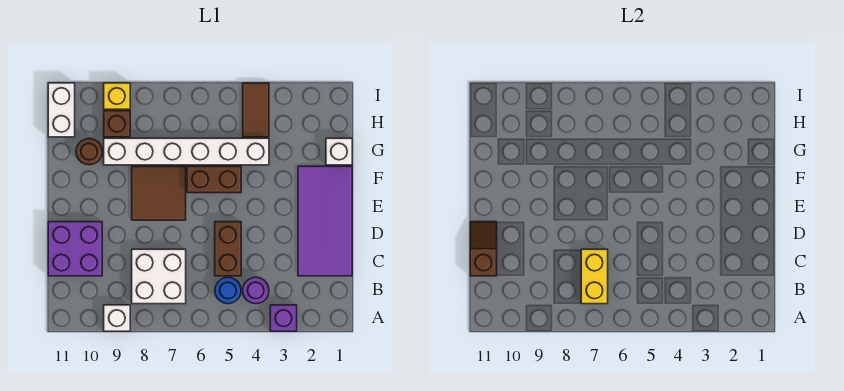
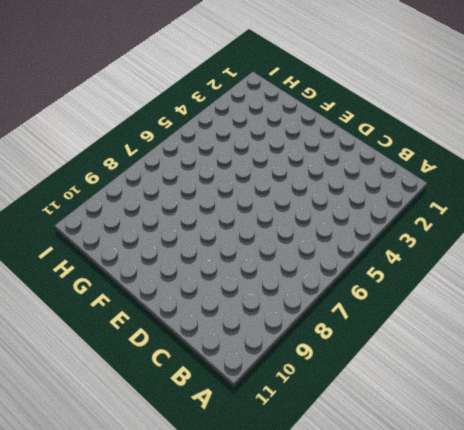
none -> purple brick A3 level 1
none -> white brick A9 level 1
none -> purple round brick B4 level 1

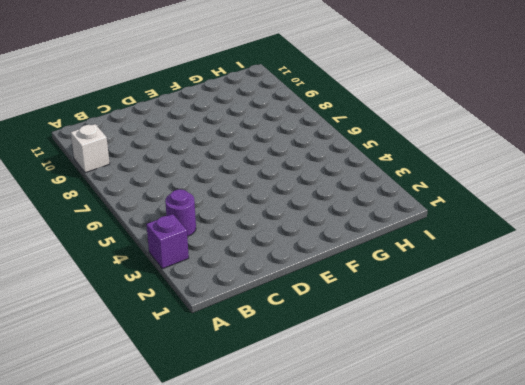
none -> blue round brick B5 level 1
none -> white brick B7:C8 level 1
none -> purple tile C1:F2 level 1

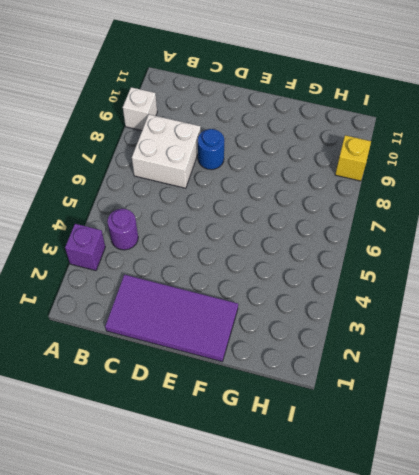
blue round brick D8 level 1 -> blue round brick B5 level 1
none -> brown brick C5:D5 level 1
none -> purple brick C10:D11 level 1
none -> brown tile E7:F8 level 1

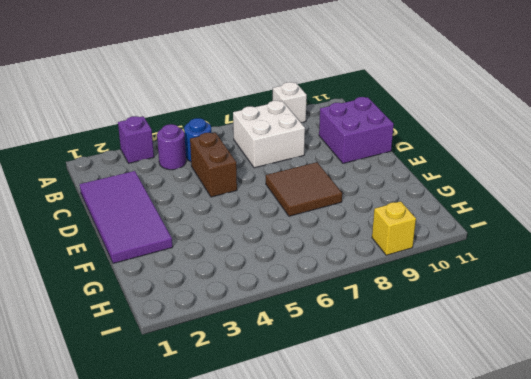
none -> brown brick F5:F6 level 1
none -> white brick G1 level 1
none -> white brick G4:G9 level 1

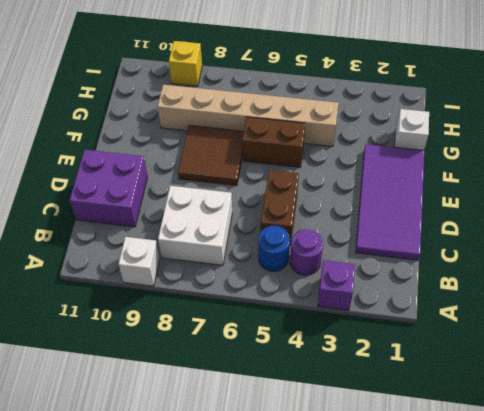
tan brick G4:G9 level 1 -> white brick G4:G9 level 1
none -> brown round brick G10 level 1
none -> brown tile H4:I4 level 1
none -> brown brick H9 level 1

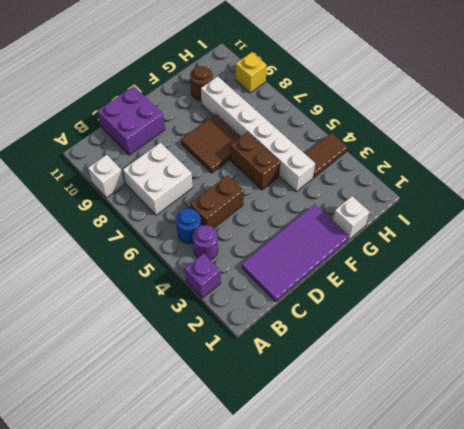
none -> brown brick H9 level 1
none -> white brick H11:I11 level 1
none -> yellow brick B7:C7 level 2

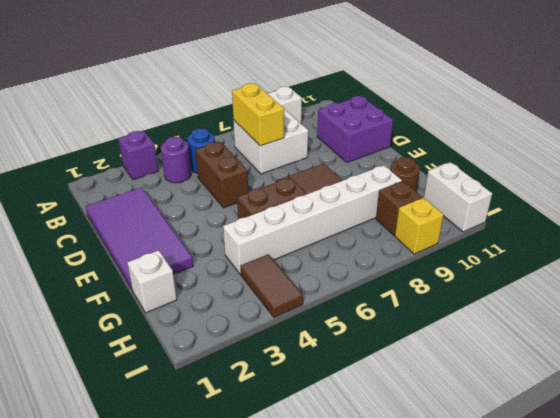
none -> brown slope C11:D11 level 2 top C

